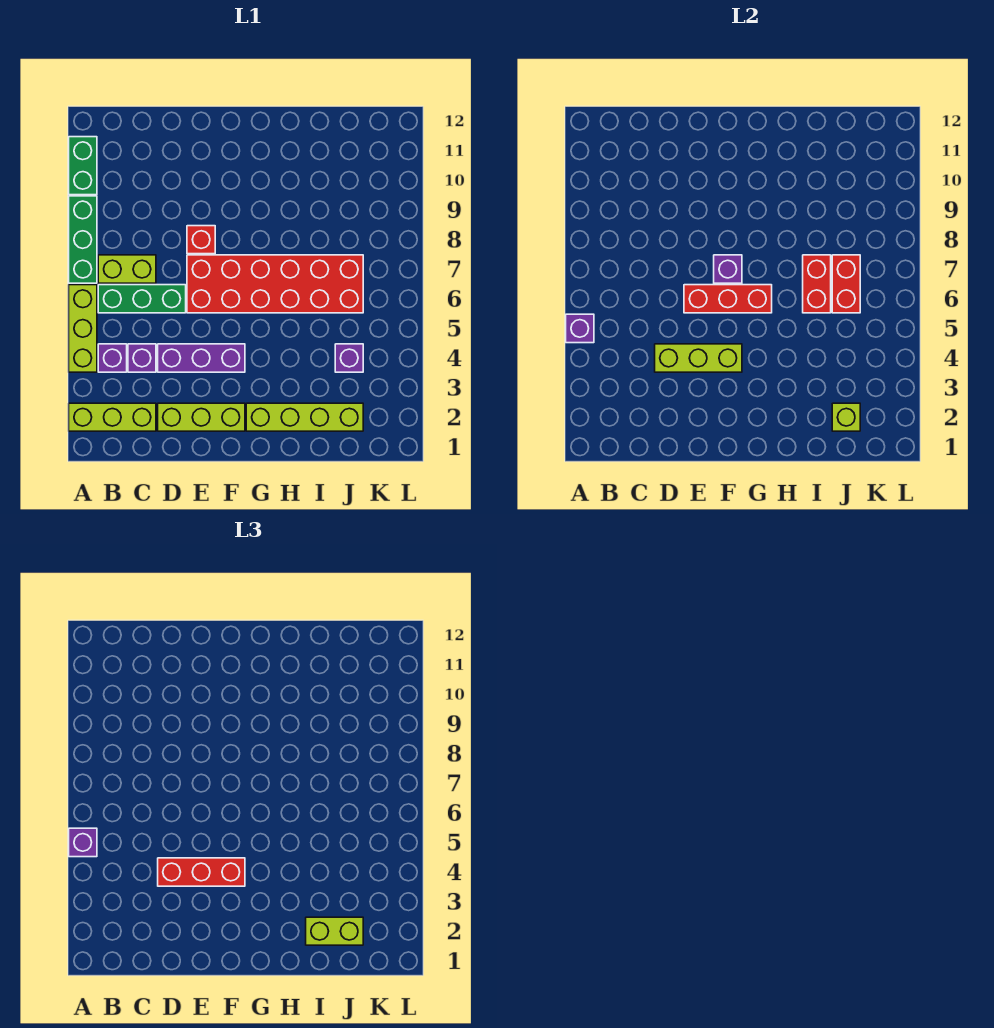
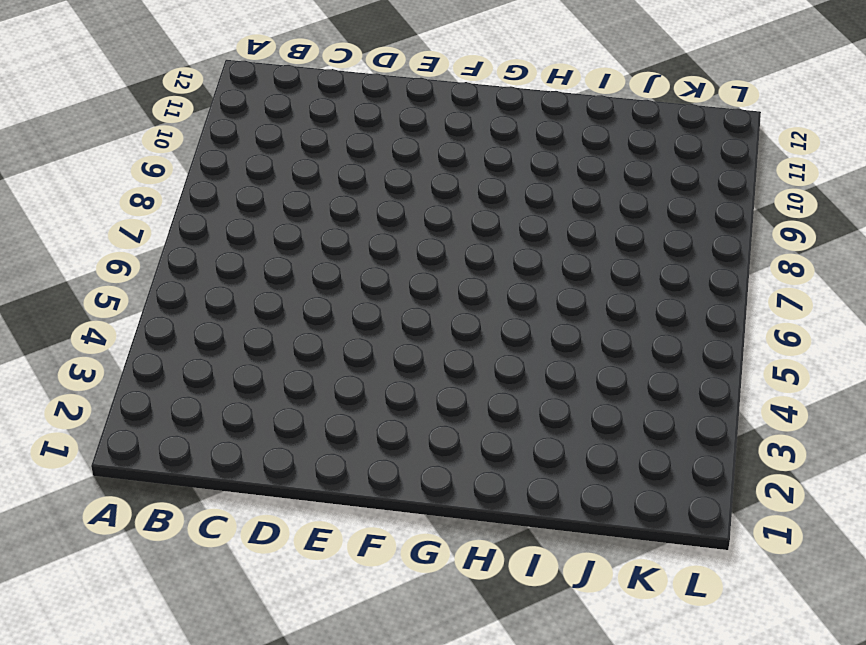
none -> lime brick A2:C2 level 1
none -> lime brick A4:A6 level 1
none -> green brick A7:A9 level 1

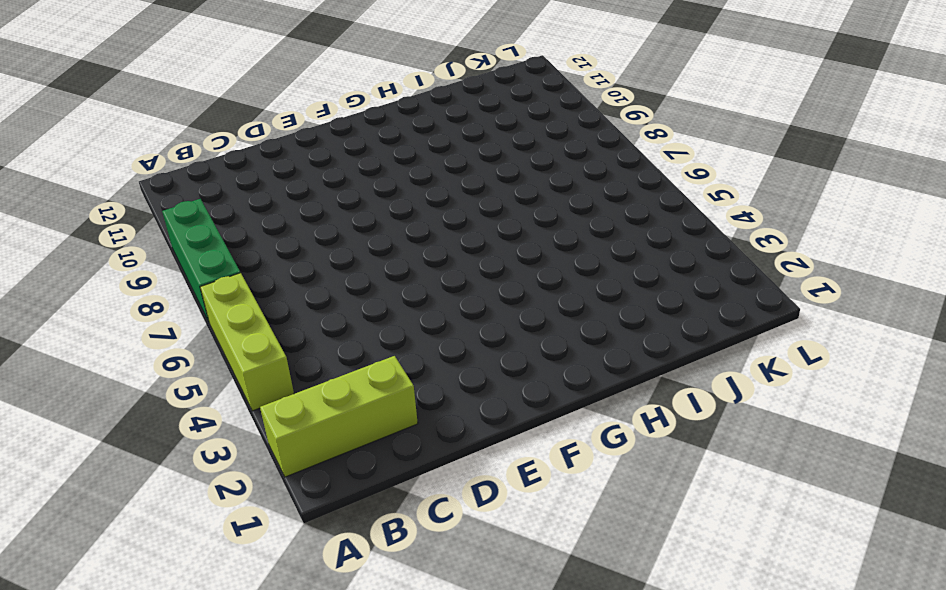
none -> green brick A10:A11 level 1
none -> purple brick B4 level 1
none -> green brick B6:D6 level 1

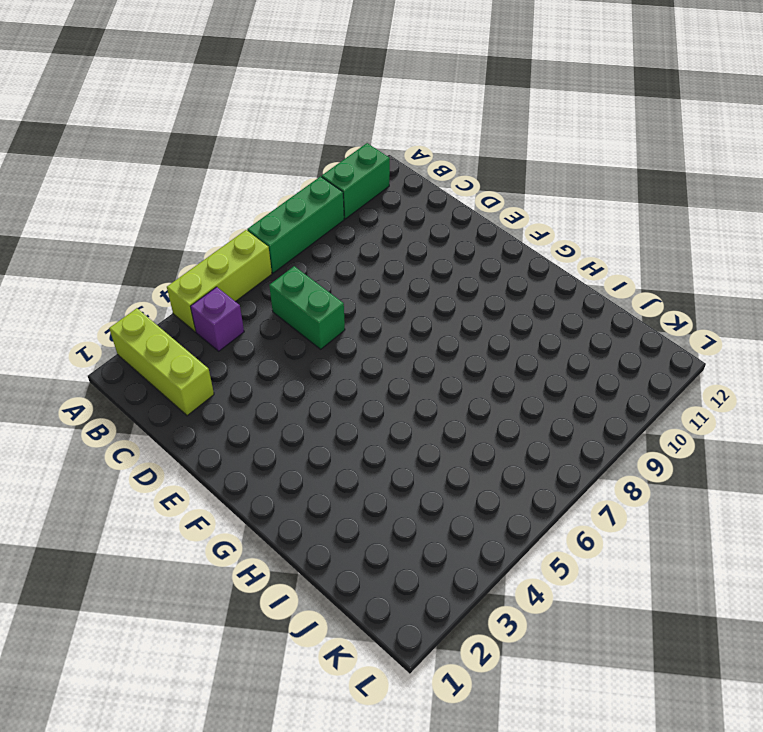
green brick C6:D6 level 1 -> green brick B6:D6 level 1
none -> lime brick B7:C7 level 1
none -> purple brick C4 level 1
none -> lime brick D2:F2 level 1

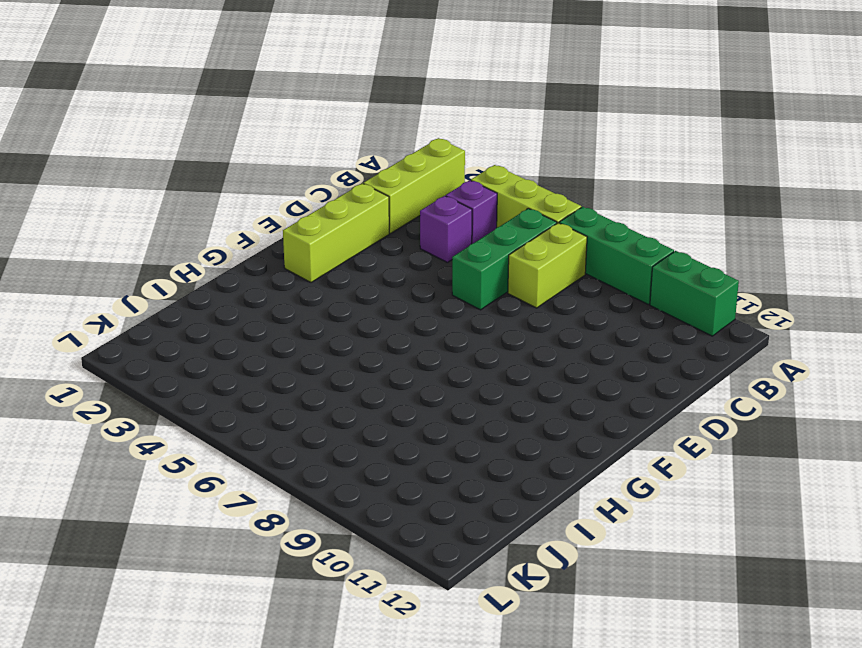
none -> purple brick D4:F4 level 1
none -> red brick E6:J7 level 1
none -> red brick E8 level 1

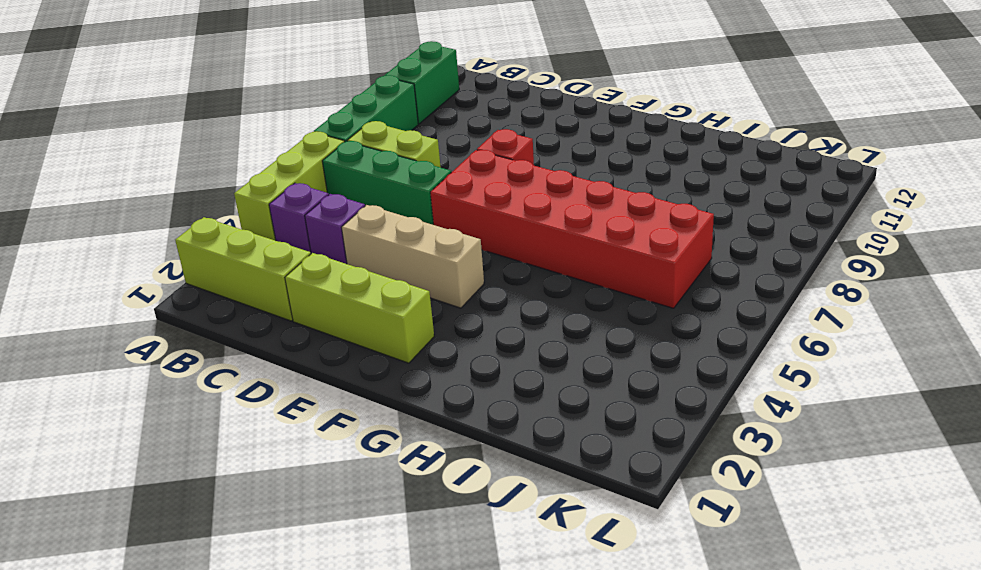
tan brick D4:F4 level 1 -> purple brick D4:F4 level 1
none -> lime brick G2:J2 level 1
none -> purple brick J4 level 1
none -> purple brick A5 level 2

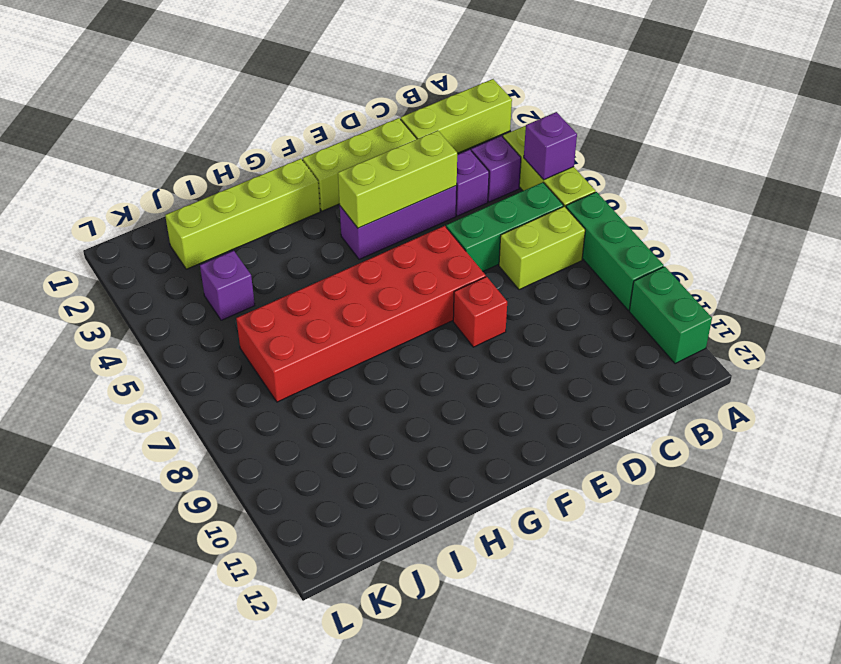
none -> red brick E6:G6 level 2
none -> purple brick F7 level 2
none -> red brick I6:I7 level 2

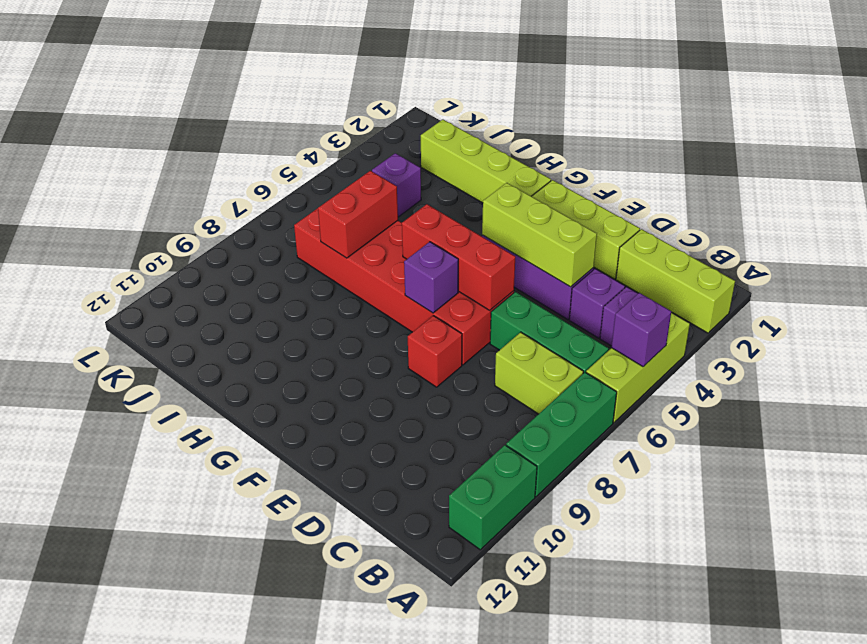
none -> lime brick J2 level 2
none -> red brick J6:J7 level 2
none -> purple brick A5 level 3

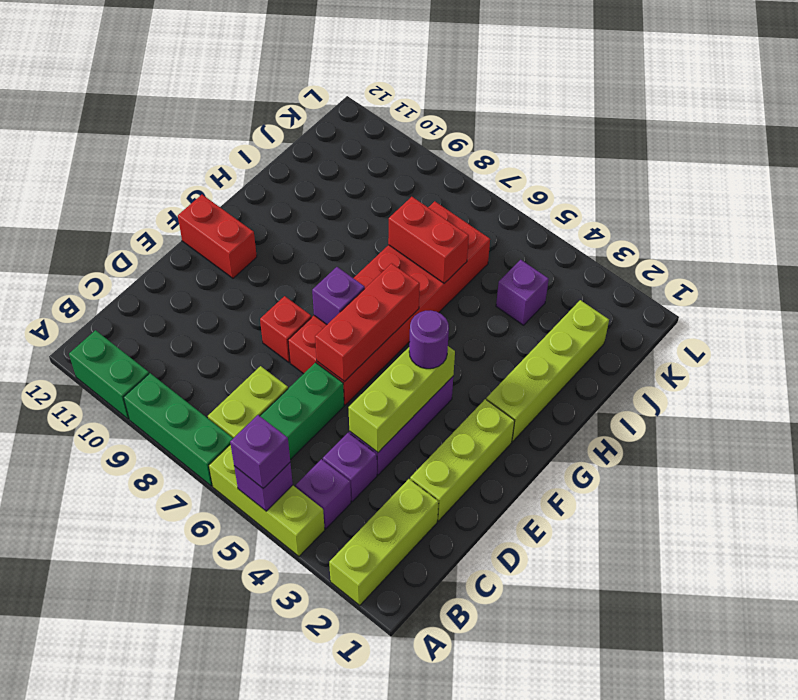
purple round brick F4 level 3 -> red brick D4:F4 level 3
red brick F11:F12 level 1 -> red brick J6:J7 level 2
none -> lime brick J2 level 2
none -> lime brick I2:J2 level 3

